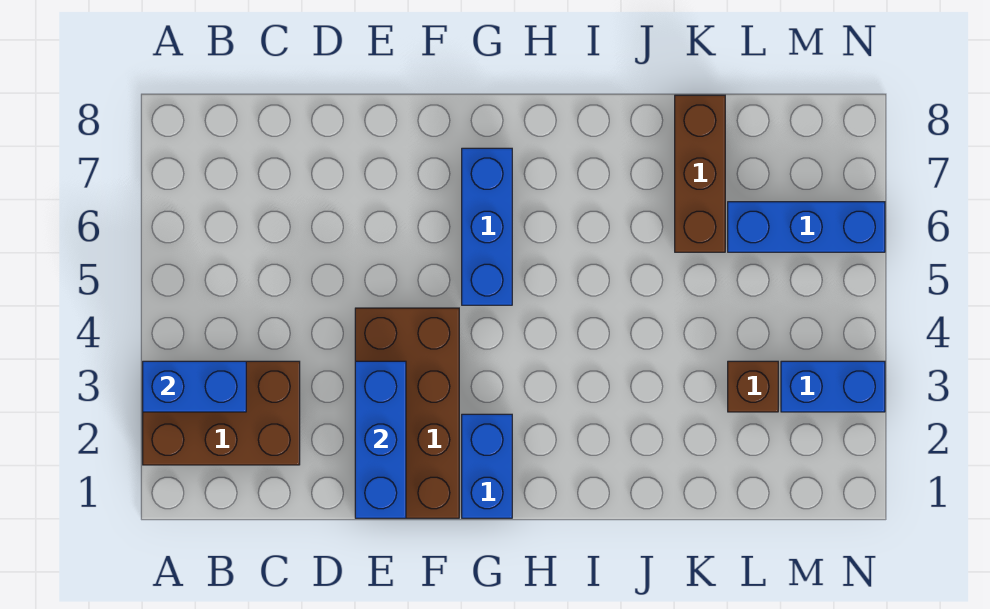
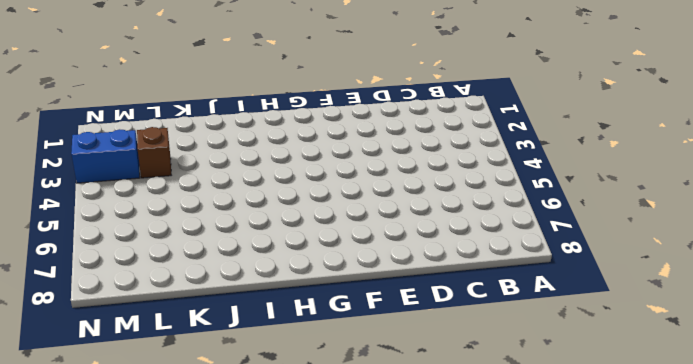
none -> brown brick A2:C3 level 1
none -> brown brick E1:F4 level 1

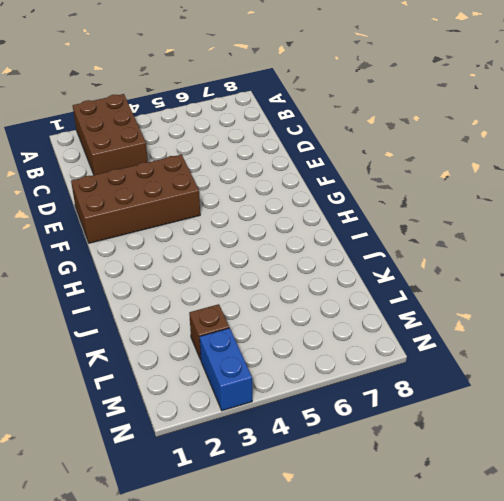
none -> blue brick G1:G2 level 1
none -> blue brick G5:G7 level 1

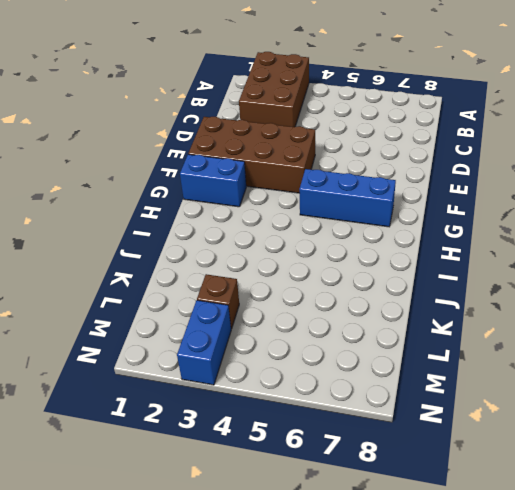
none -> brown brick K6:K8 level 1
none -> blue brick L6:N6 level 1

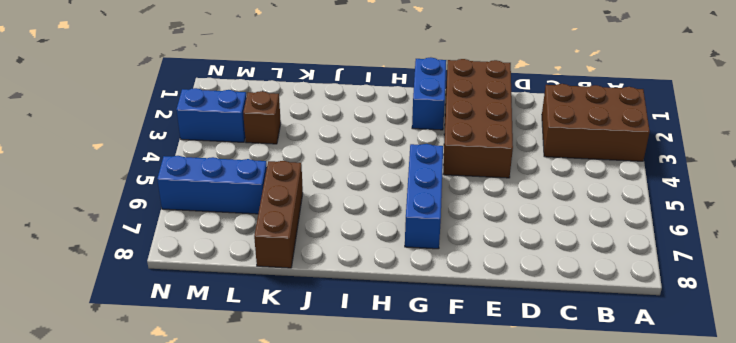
none -> blue brick A3:B3 level 2
none -> blue brick E1:E3 level 2

